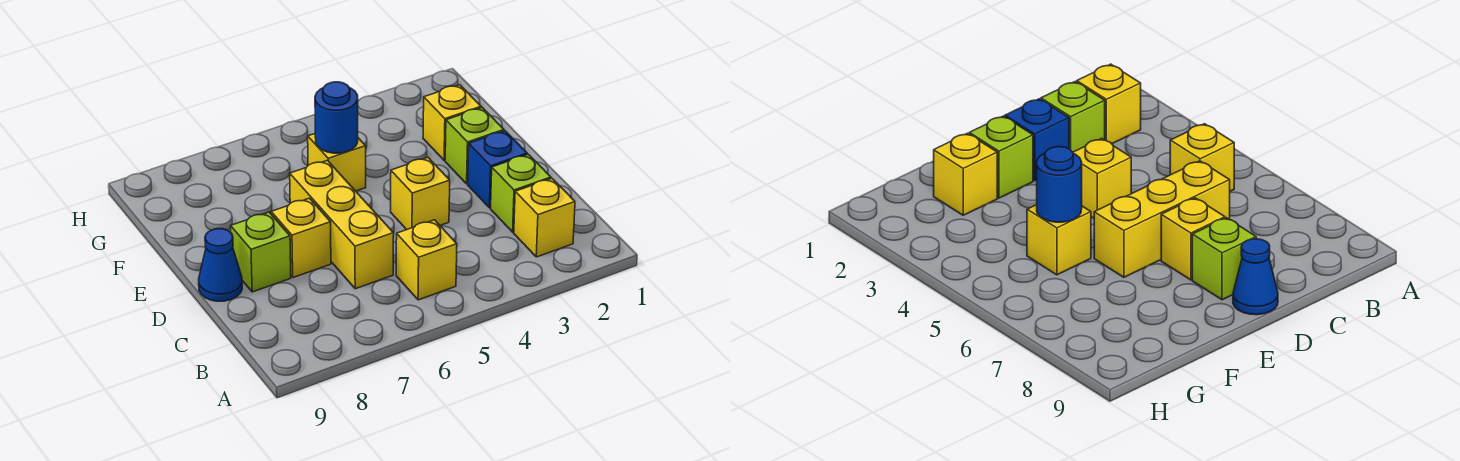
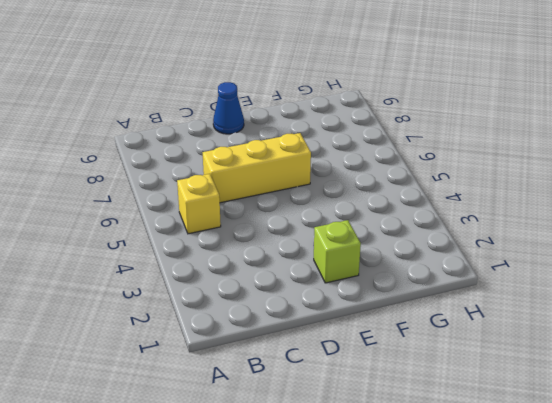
none -> yellow brick B2 level 1
none -> lime brick C2 level 1
none -> blue brick D2 level 1

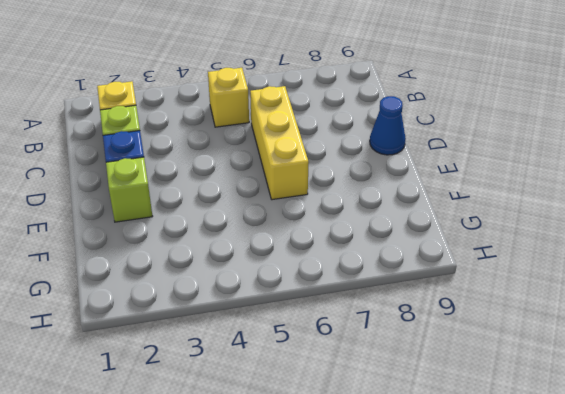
none -> yellow brick D4 level 1
none -> yellow brick D7 level 1
none -> lime brick D8 level 1

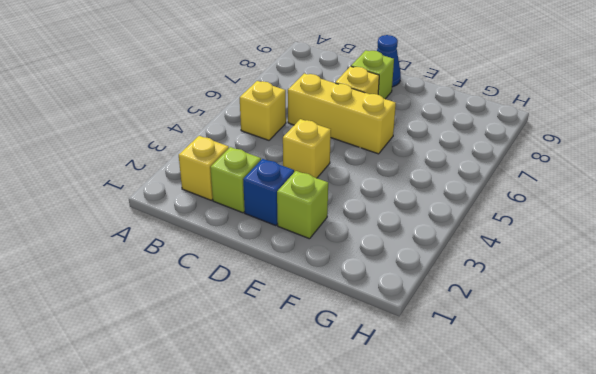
none -> yellow brick F2 level 1
none -> yellow brick F5 level 1
none -> blue round brick F5 level 2

